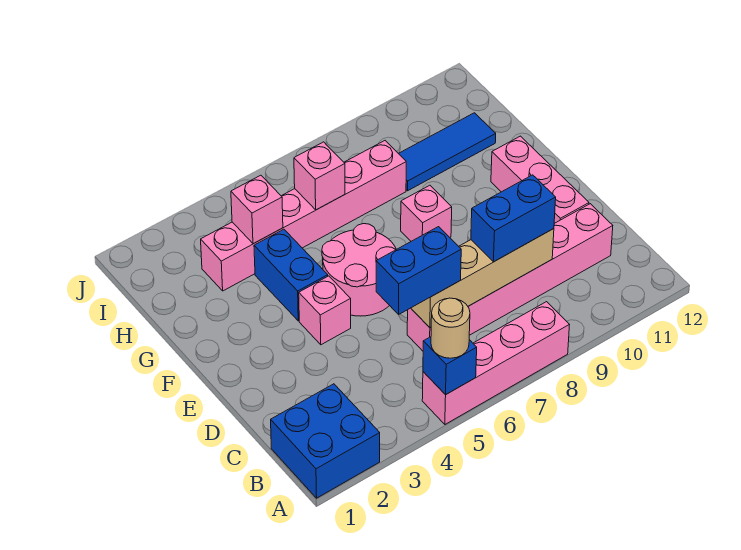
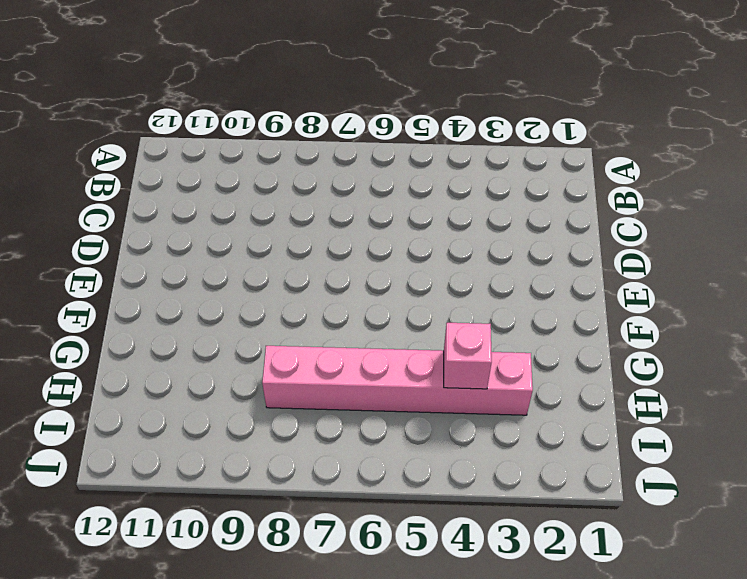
none -> blue brick A1:B2 level 1
none -> pink brick A5:A8 level 1
none -> pink brick C6:C11 level 1

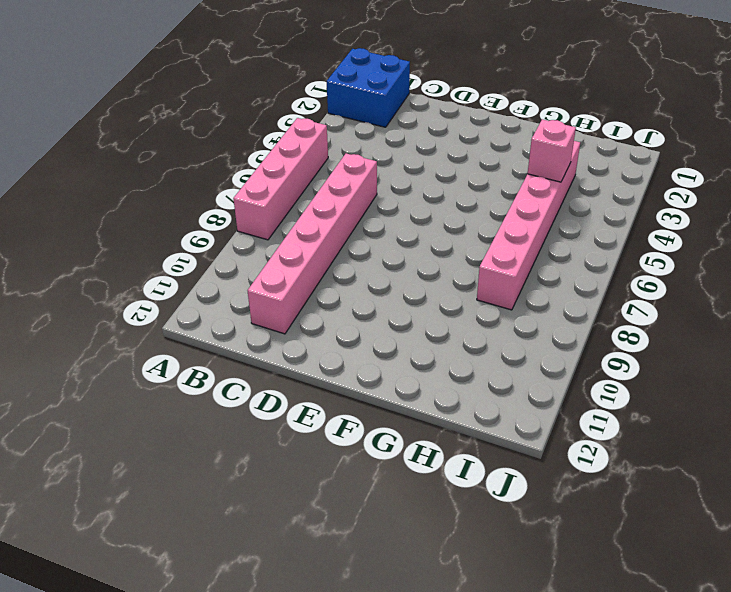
none -> pink brick D11:F11 level 1
none -> pink brick E4 level 1
none -> pink round brick E5:F6 level 1

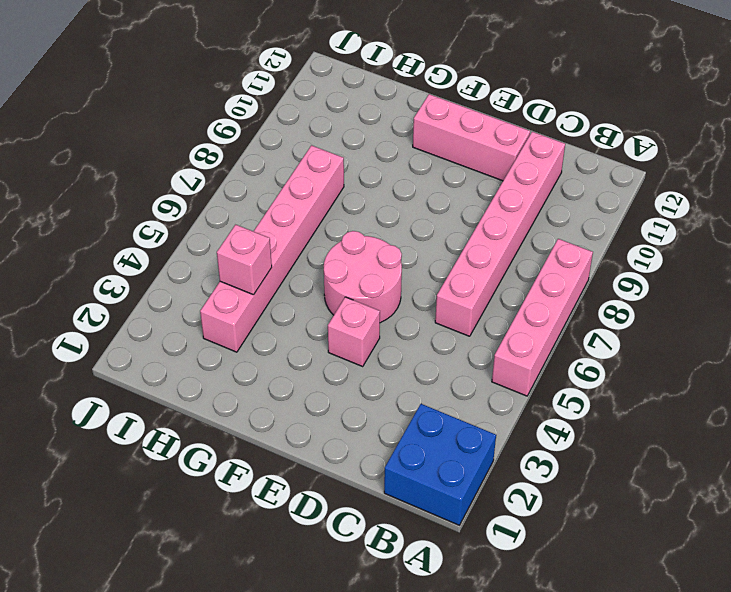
none -> blue brick F4:G4 level 1
none -> pink brick F8 level 1
none -> blue tile H9:H11 level 1

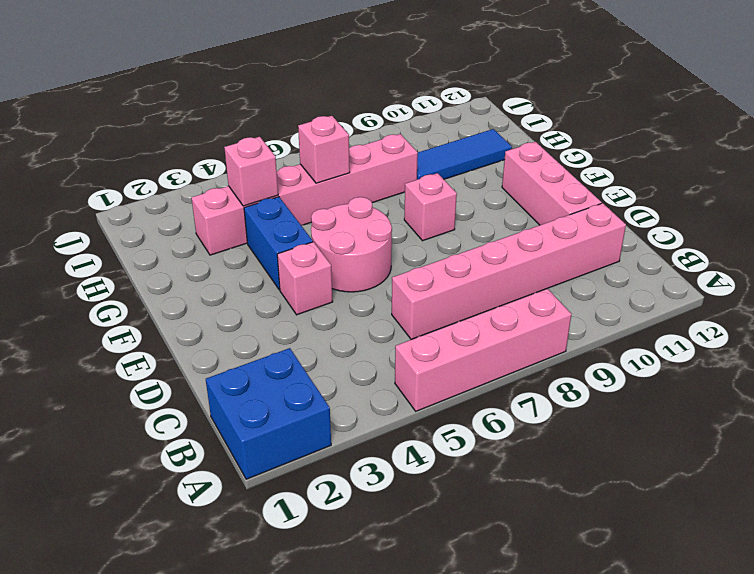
none -> blue brick A5 level 2
none -> tan brick C6:C9 level 2
none -> tan round brick A5 level 3

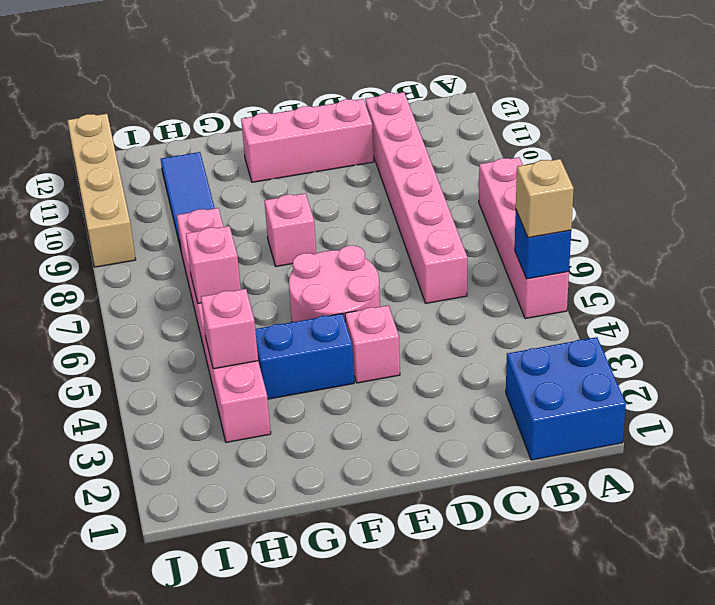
tan brick A5 level 3 -> tan round brick A5 level 3
tan brick J9:J12 level 1 -> tan brick C6:C9 level 2
none -> blue brick C5:C6 level 3
none -> blue brick C8:C9 level 3

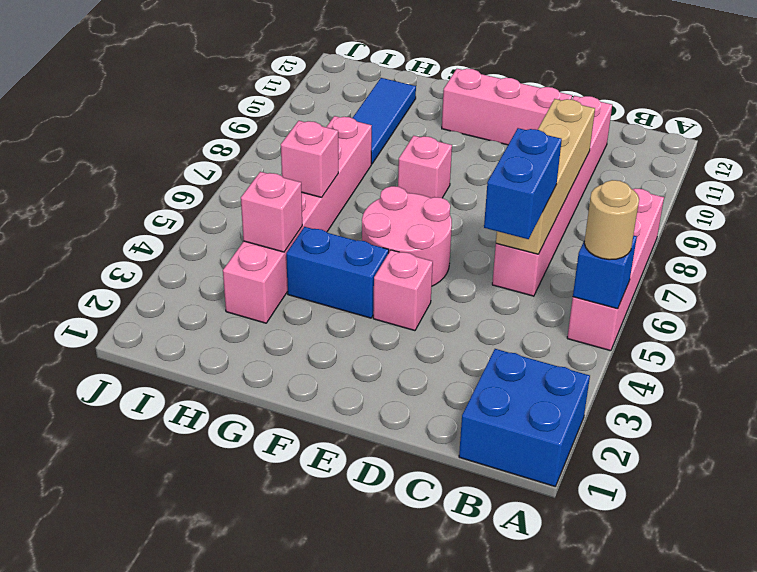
none -> blue brick C8:C9 level 3

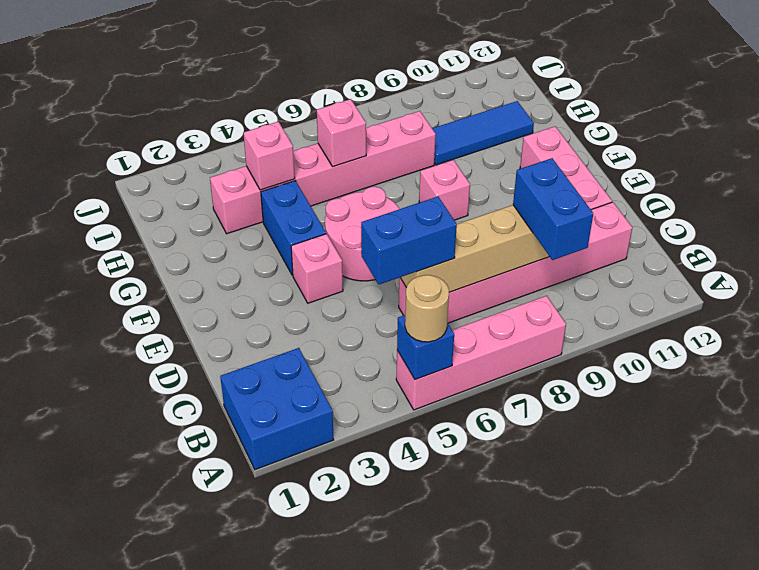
blue brick B9:C9 level 3 -> blue brick C8:C9 level 3

